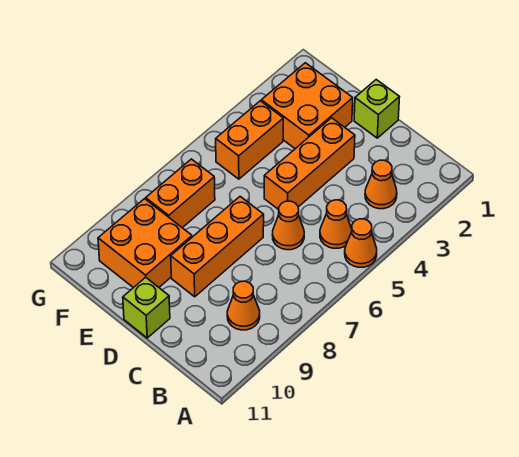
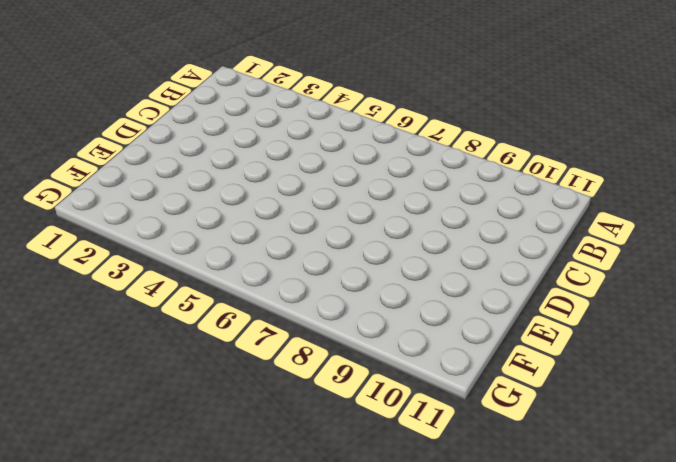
none -> orange cone A5 level 1
none -> orange cone B3 level 1
none -> orange cone B5 level 1

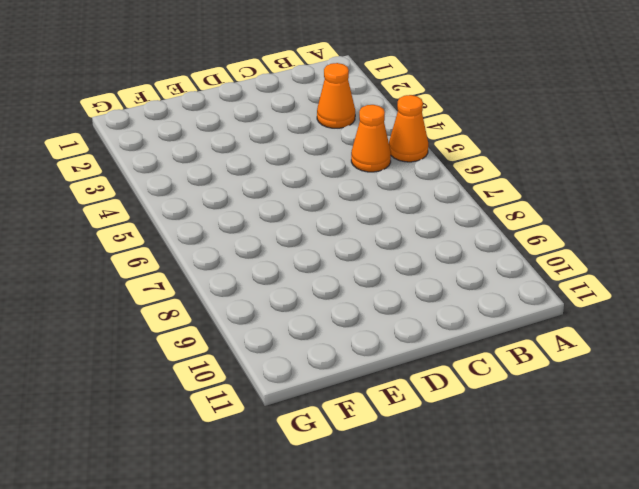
none -> orange cone B9 level 1
none -> orange cone C6 level 1
none -> lime brick D1 level 1

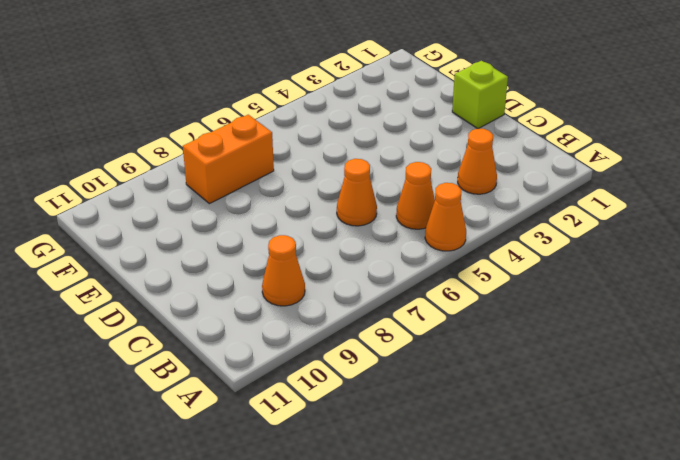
none -> orange brick D3:D5 level 1
none -> orange brick D7:D9 level 1
none -> lime brick D11 level 1

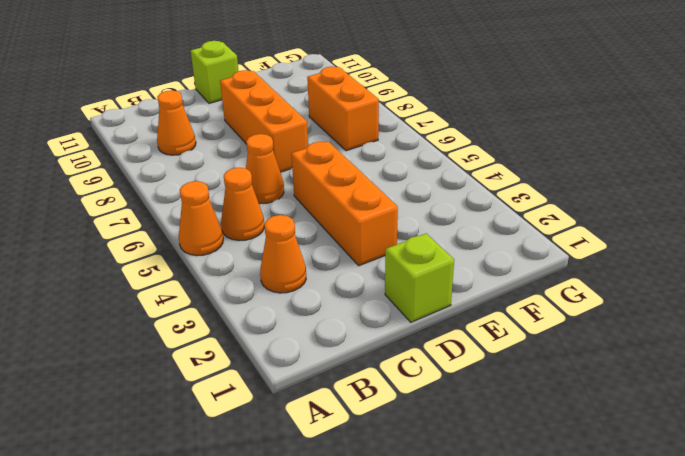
none -> orange brick E2:F3 level 1
none -> orange brick E9:F10 level 1
none -> orange brick F4:F5 level 1

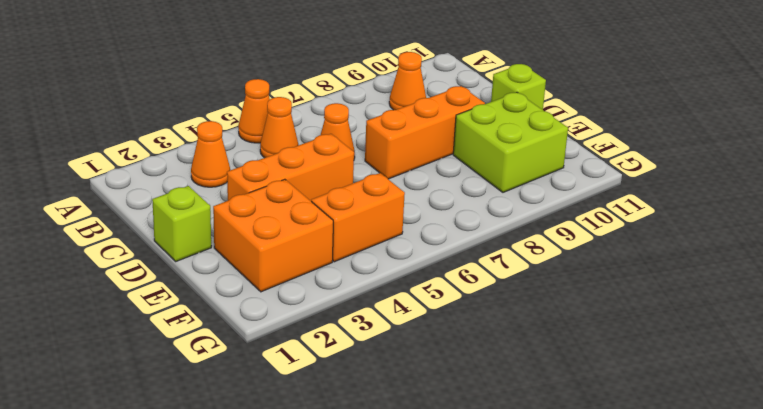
lime brick E9:F10 level 1 -> orange brick E9:F10 level 1
none -> orange brick F7:F8 level 1

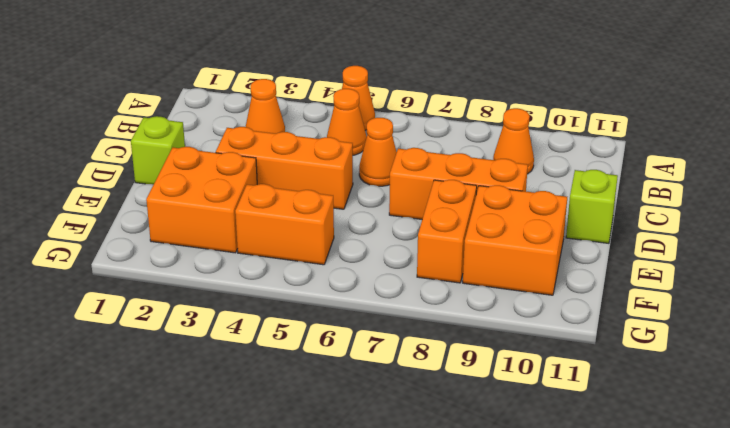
orange brick E8:F8 level 1 -> orange brick F7:F8 level 1

